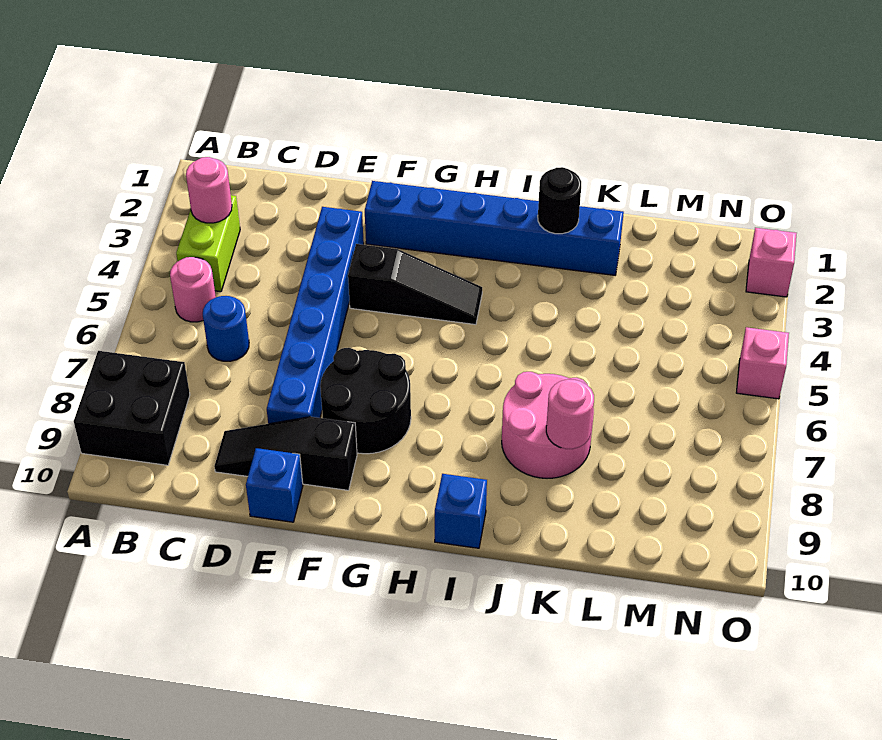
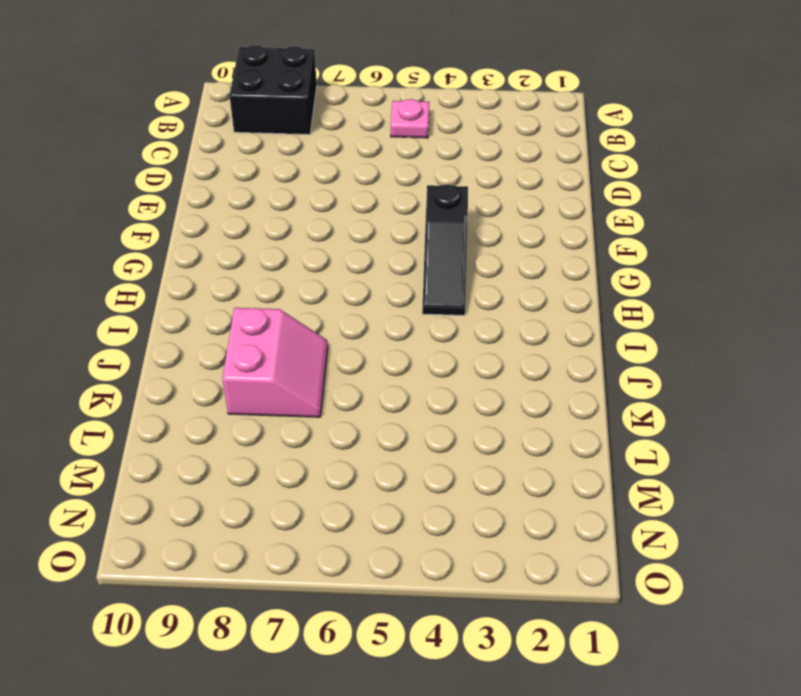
pink plate B5 level 1 -> pink round brick B5 level 1
pink slope J7:K8 level 1 top 8 -> pink round brick J7:K8 level 1
none -> lime brick B3:B4 level 1
none -> blue round brick C6 level 1
none -> black slope D9:F9 level 1 top F

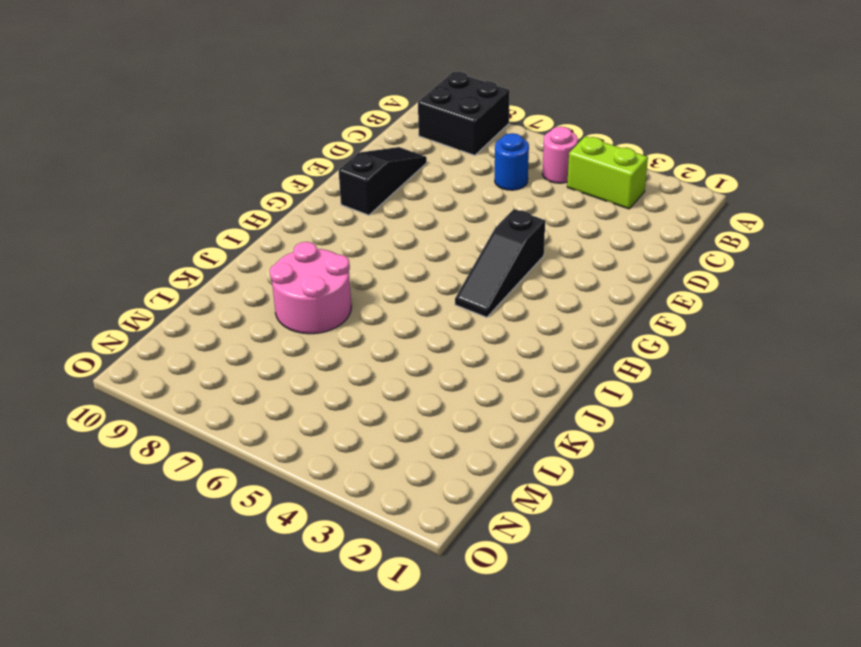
none -> blue brick E3:E8 level 1
none -> blue brick E10 level 1
none -> blue brick F2:K2 level 1

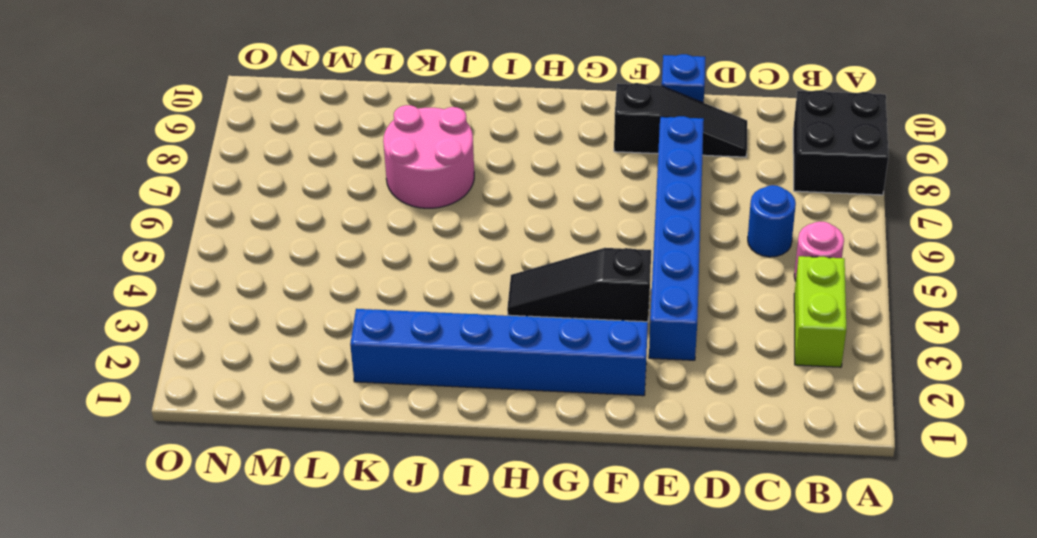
none -> black round brick F7:G8 level 1
none -> blue brick I10 level 1
none -> pink brick O2 level 1

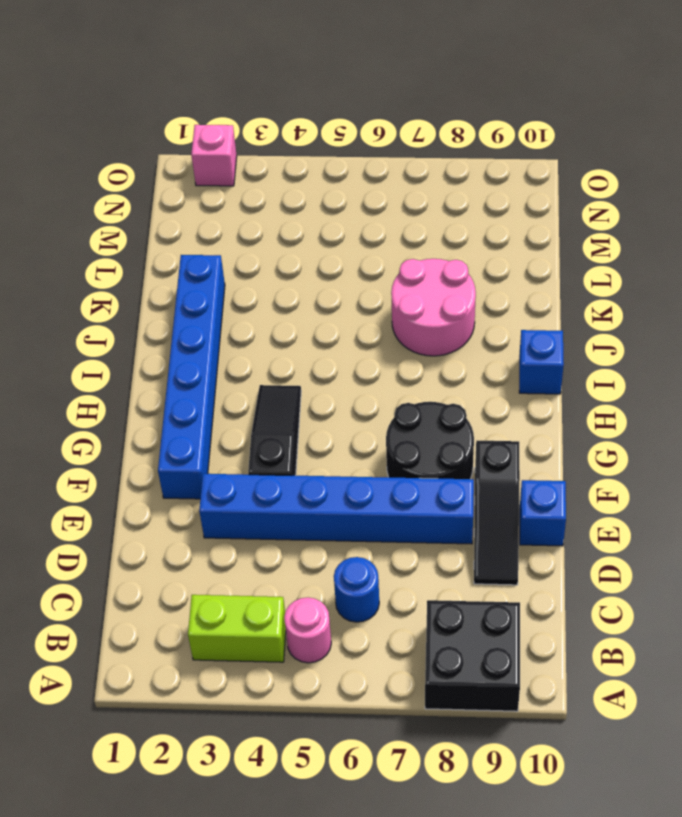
none -> pink brick O5 level 1
none -> pink round brick B3 level 2
none -> black round brick J2 level 2

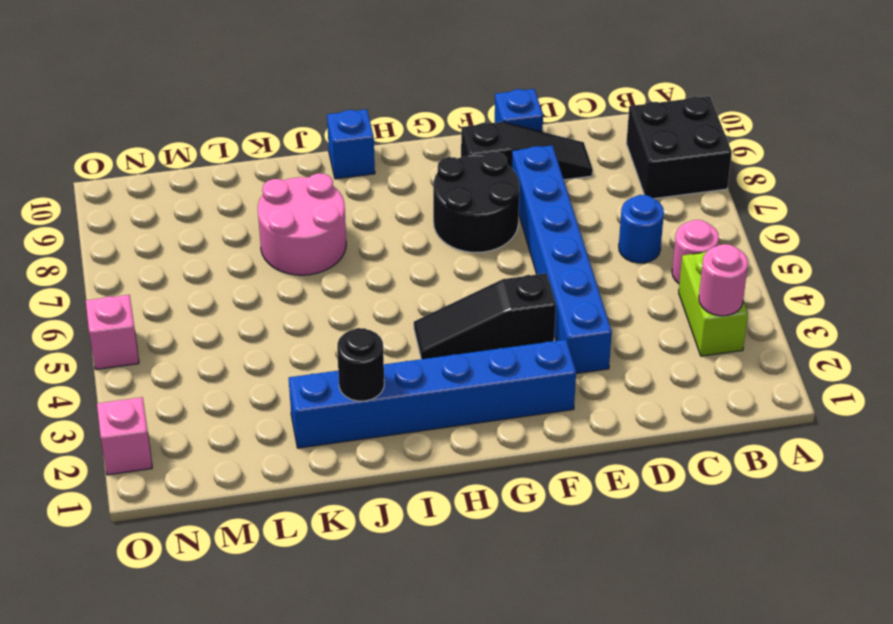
none -> pink round brick K8 level 2

